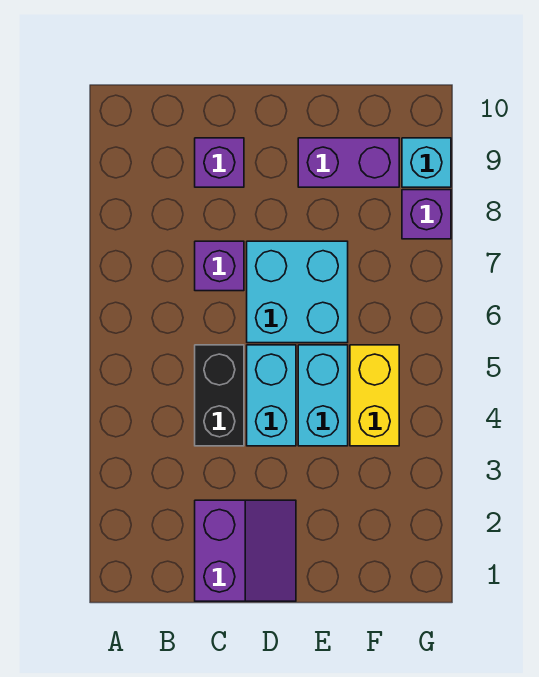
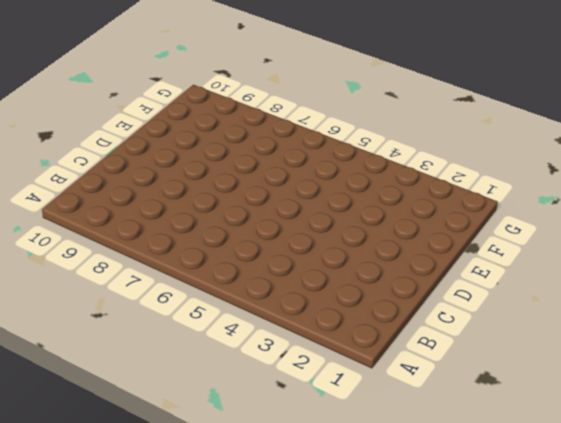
none -> purple slope C1:D2 level 1 top C
none -> black brick C4:C5 level 1

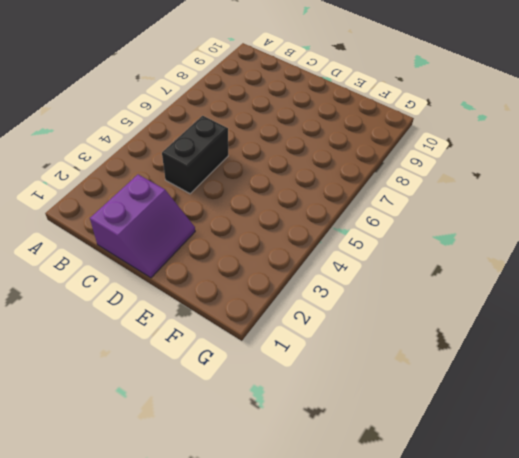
none -> purple brick C7 level 1
none -> purple brick C9 level 1

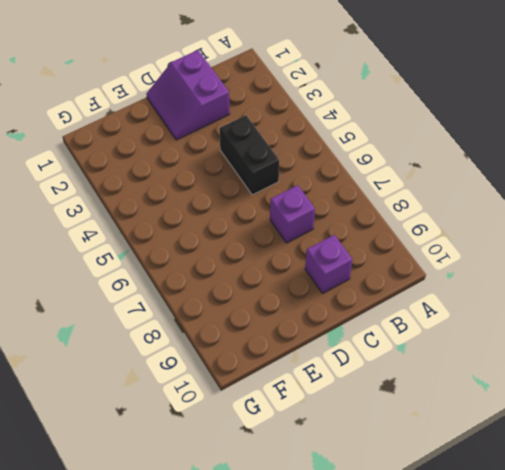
none -> cyan brick D4:D5 level 1
none -> cyan brick D6:E7 level 1

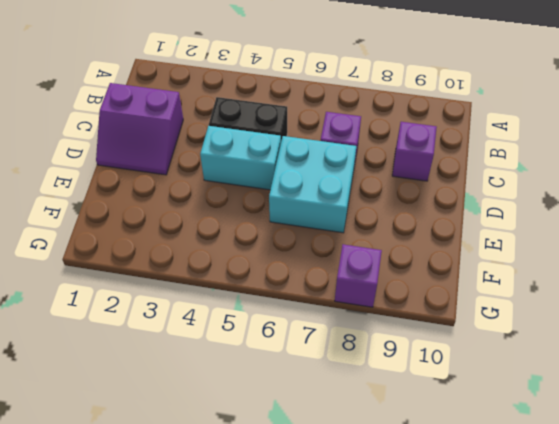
none -> cyan brick E4:E5 level 1
none -> purple brick E9:F9 level 1

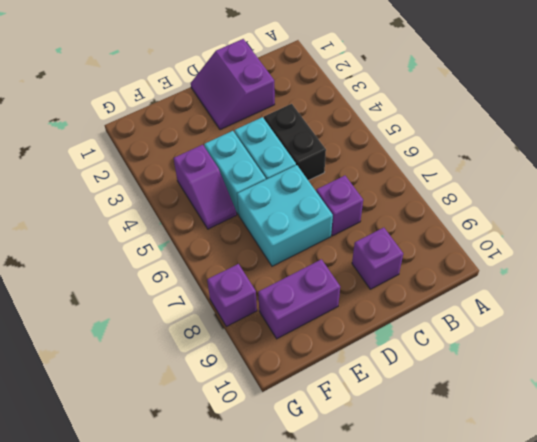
purple slope F4:F5 level 1 top 4 -> yellow brick F4:F5 level 1
none -> cyan brick G9 level 1

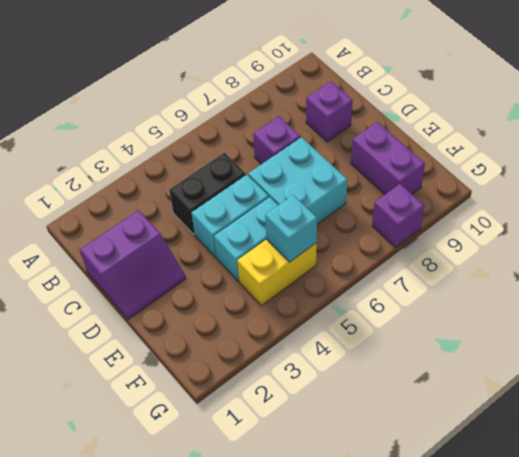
cyan brick F5 level 2 -> cyan brick G9 level 1

